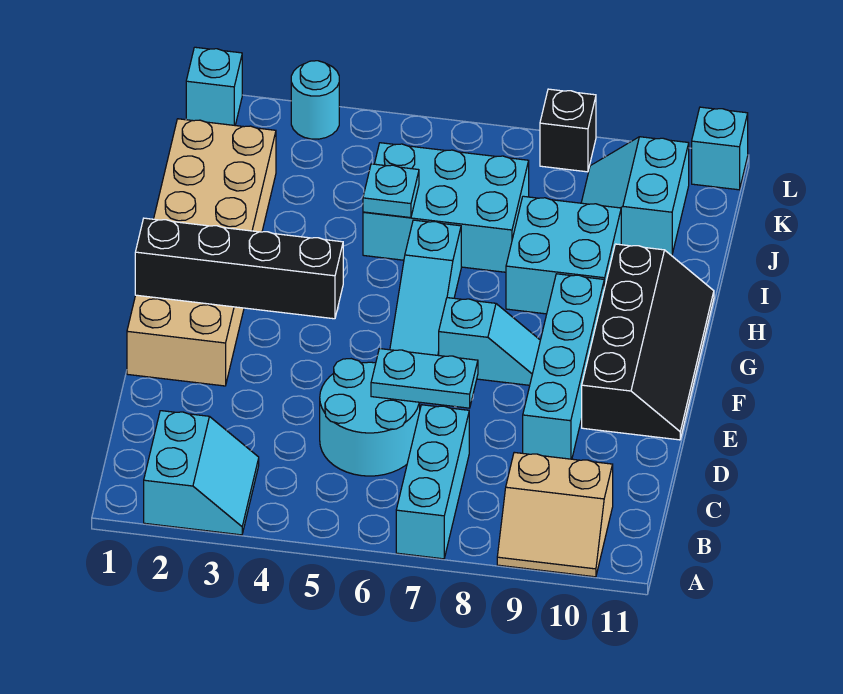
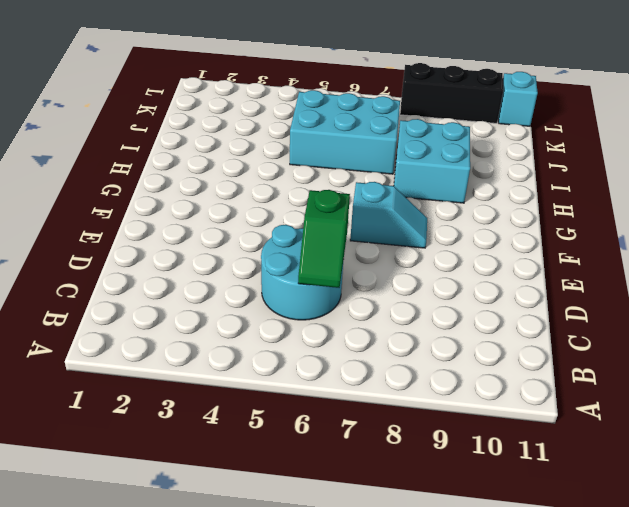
green slope C6:D6 level 2 top D -> cyan plate D6:D7 level 2
black brick L8:L10 level 1 -> black brick L8 level 1
none -> cyan slope A2:B3 level 1 top 2
none -> cyan brick A7:C7 level 1
none -> tan slope A9:B10 level 1 top B

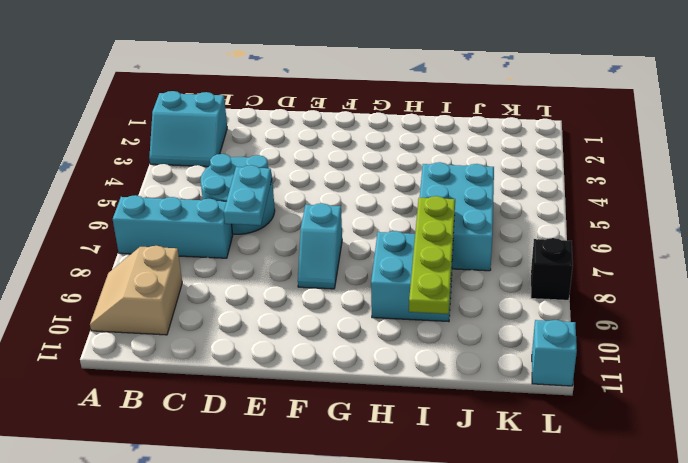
lime plate I7:I10 level 2 -> none
none -> cyan brick D9:G9 level 1
none -> tan brick E1:J2 level 1
none -> black slope E10:H11 level 1 top 10

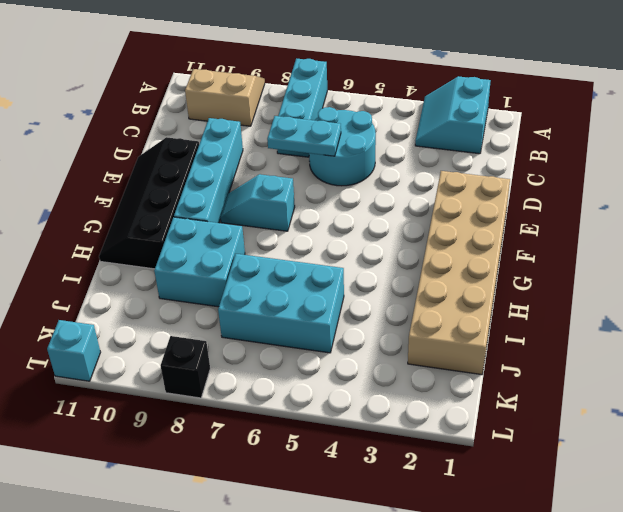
none -> cyan slope F6:H6 level 1 top H
none -> cyan slope J9:K10 level 1 top 10
none -> cyan brick L1 level 1

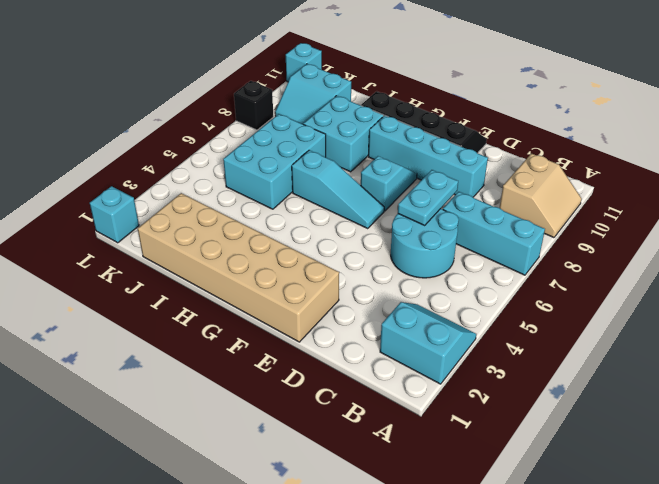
none -> cyan round brick L3 level 1
none -> black brick F1:F4 level 2
none -> cyan plate I5 level 2

